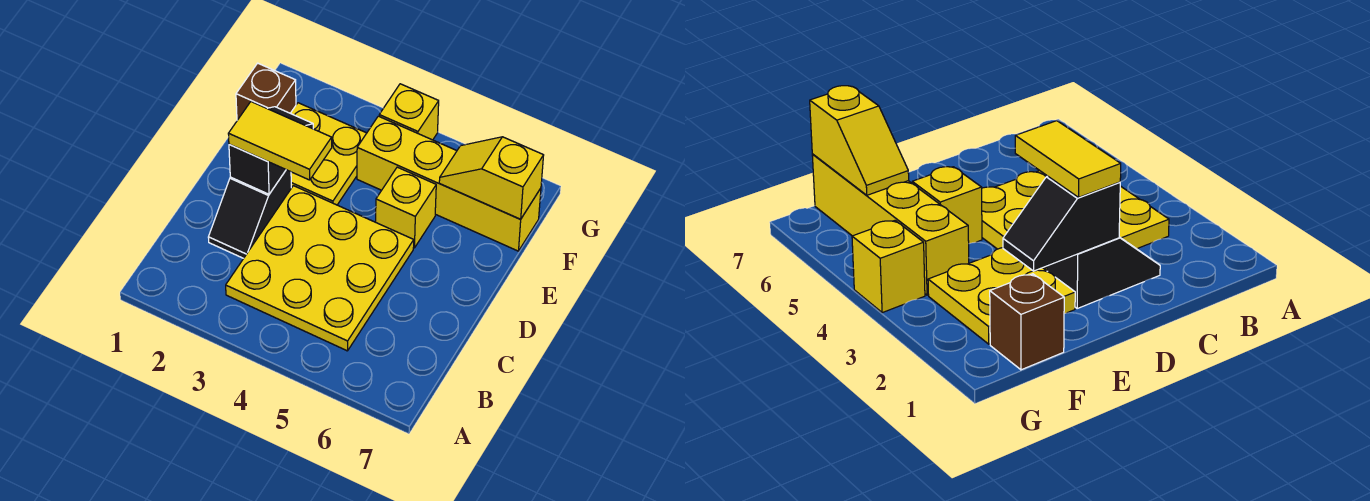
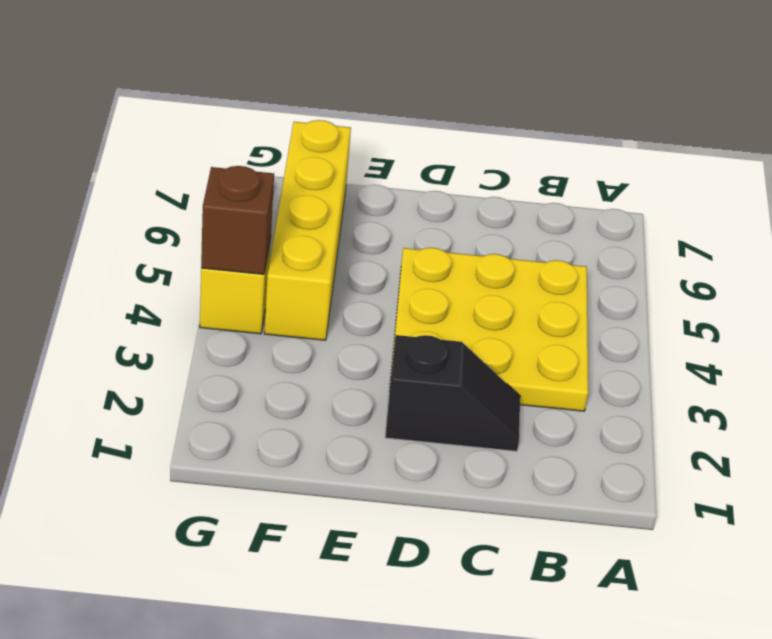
brown brick G4 level 2 -> brown brick F1 level 1
none -> yellow plate E2:F3 level 1
none -> yellow brick E5 level 1

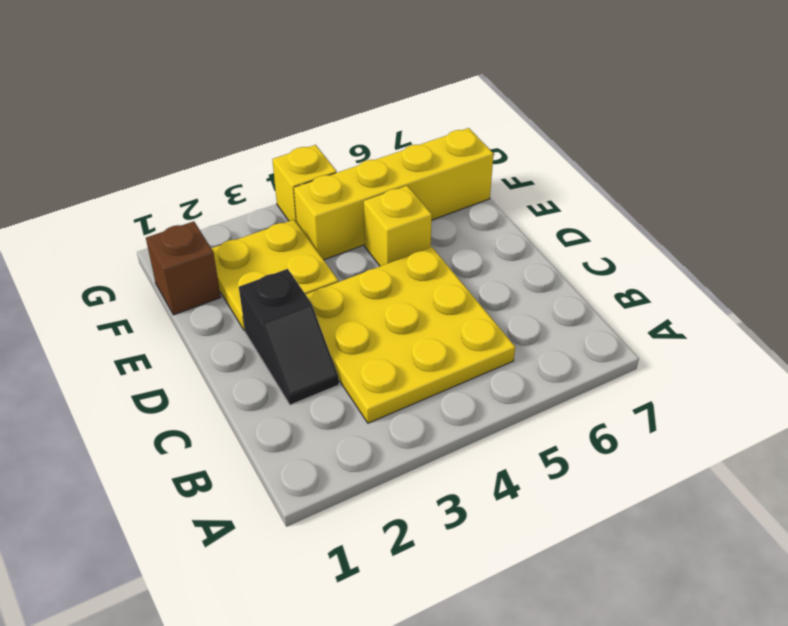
none -> black slope D2:E2 level 2 top D
none -> yellow slope F6:F7 level 2 top 7

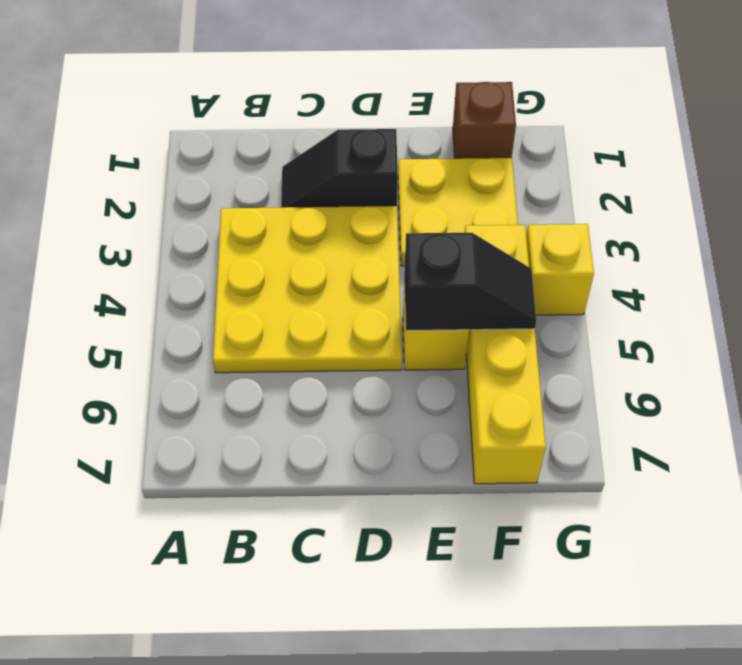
black slope E5:F5 level 2 top E -> black slope D2:E2 level 2 top D
none -> yellow slope F6:F7 level 2 top 7
none -> yellow tile D2:D3 level 3

